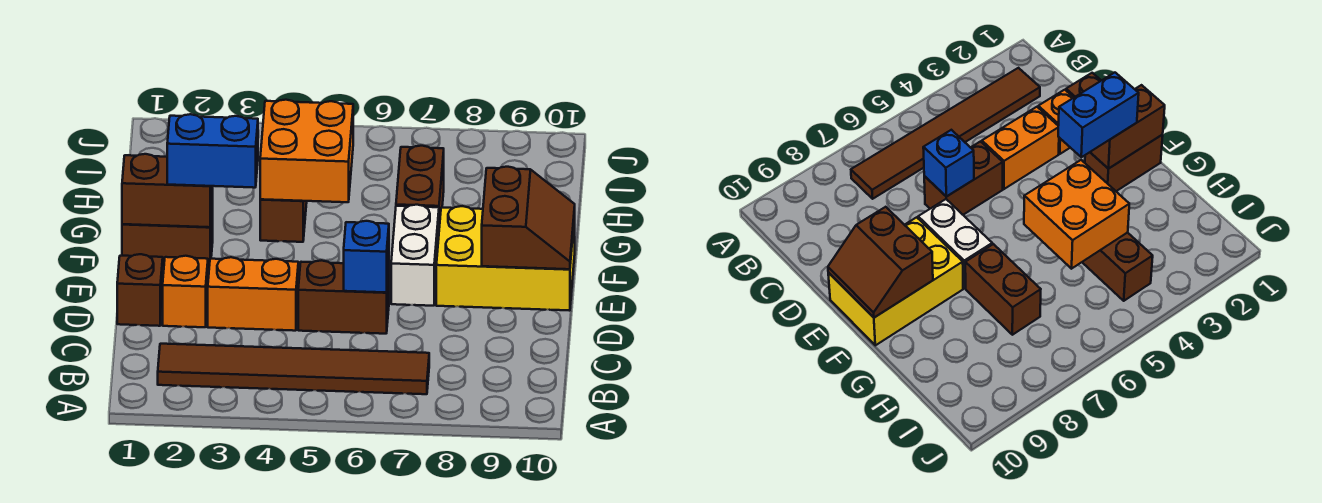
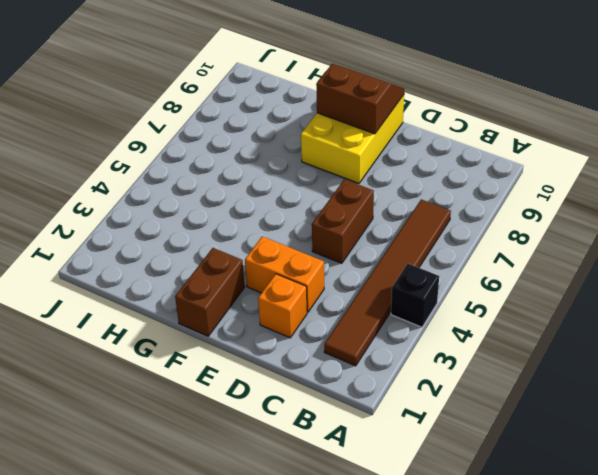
black brick A4 level 1 -> none
orange brick D3:E3 level 1 -> orange brick D3:D4 level 1
none -> brown brick D1 level 1
none -> white brick E7:F7 level 1
none -> brown brick G4:I4 level 1

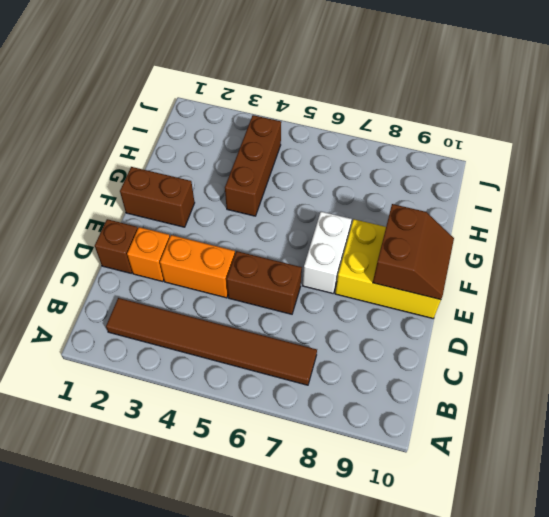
none -> brown brick G7:H7 level 1
none -> blue brick D6 level 2
none -> brown brick F1:F2 level 2

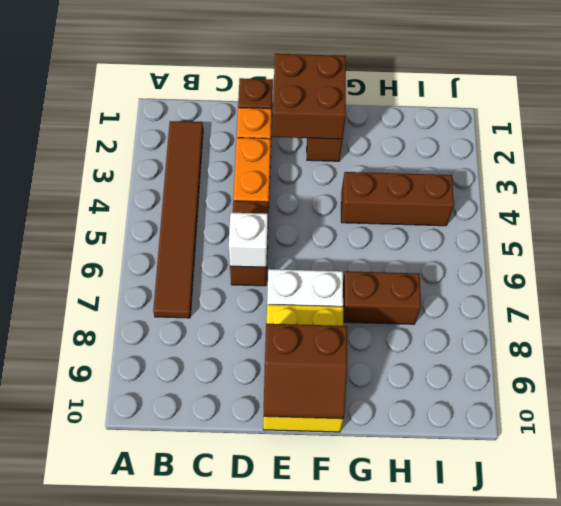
white brick D6 level 2 -> blue brick D6 level 2
brown brick E1:F2 level 2 -> brown brick F1:F2 level 2
none -> orange brick G4:H5 level 2
none -> blue brick F2:F3 level 3

